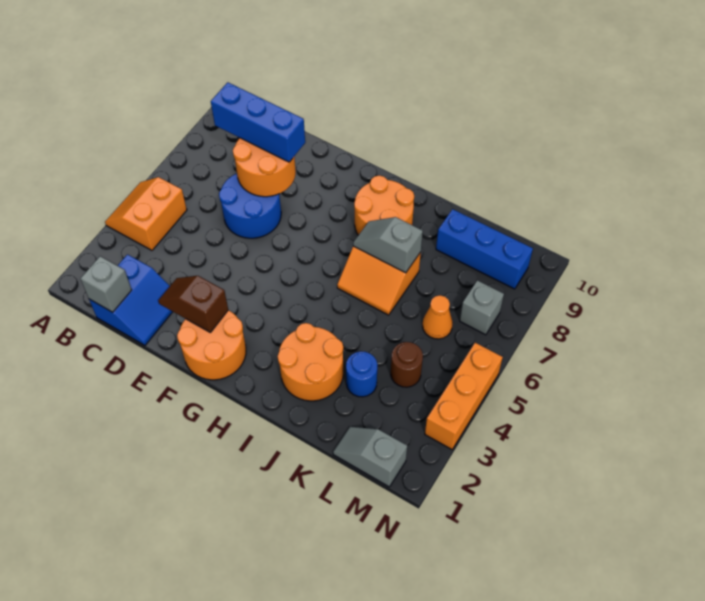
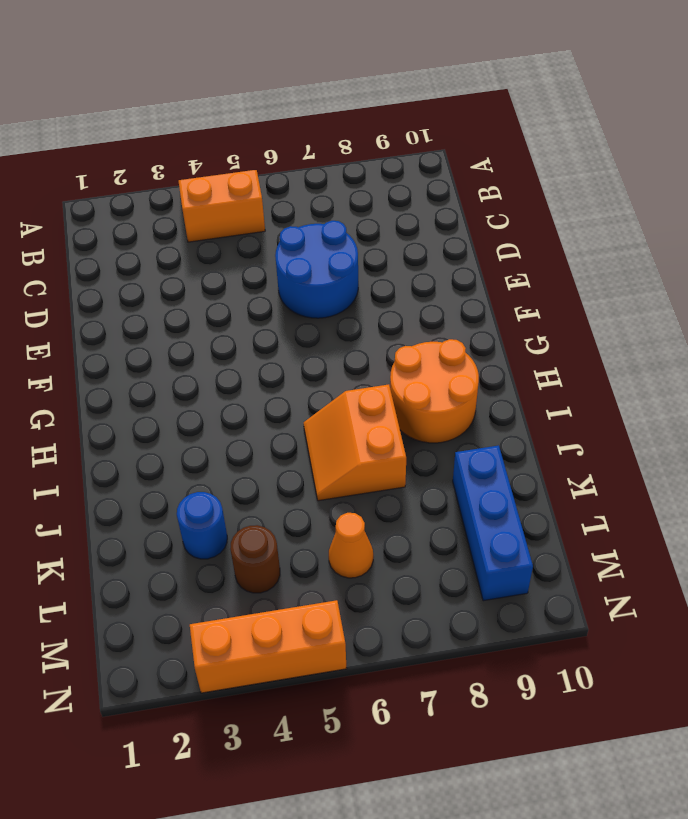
none -> blue slope C1:D2 level 1 top C
none -> orange round brick F1:G2 level 1
none -> orange round brick I2:J3 level 1

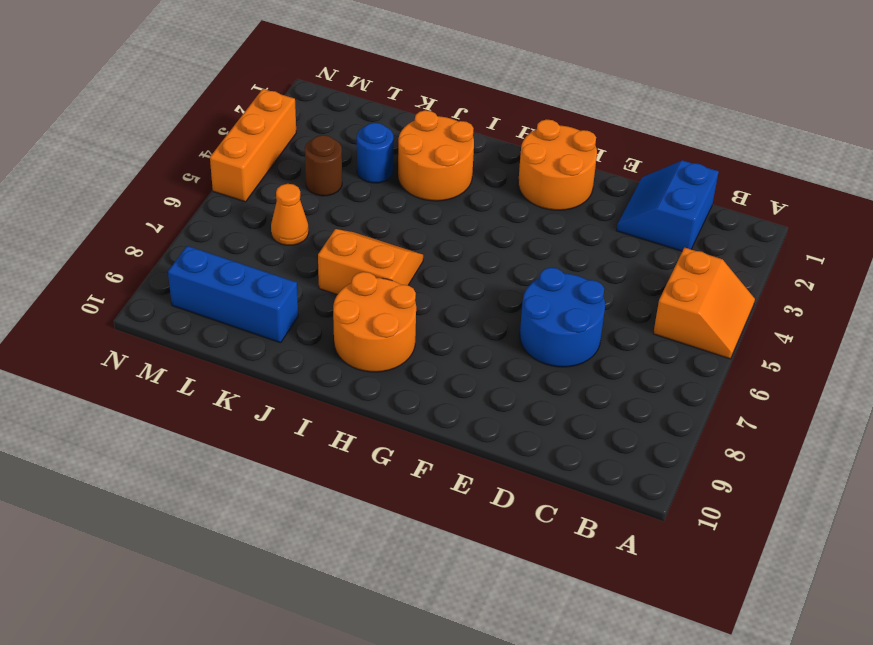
none -> grey slope L1:M1 level 1 top M
none -> grey brick M7 level 1
none -> grey brick C1 level 2

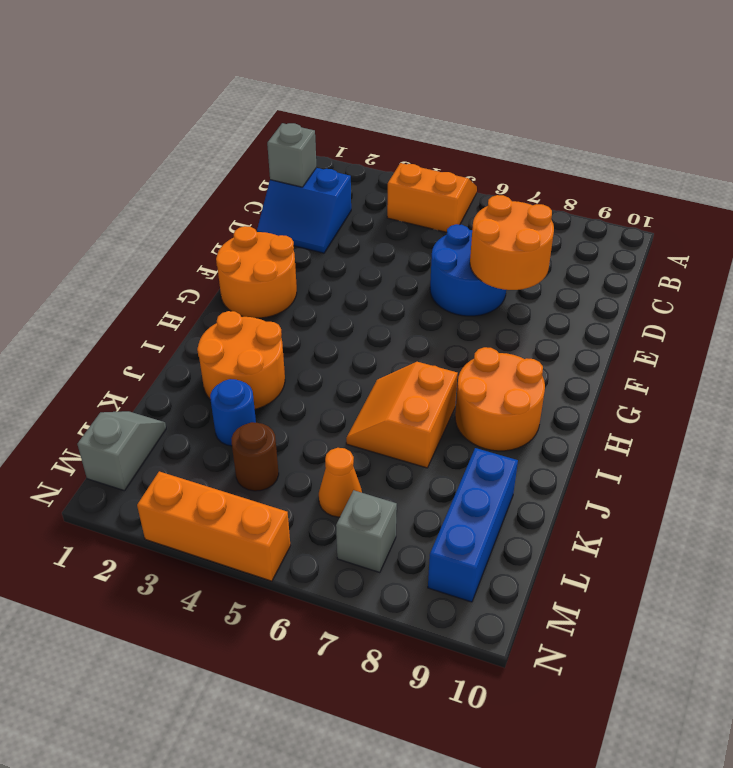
none -> brown slope E2:F2 level 2 top F
none -> grey slope I7:J7 level 2 top J
none -> blue brick C8:E8 level 3

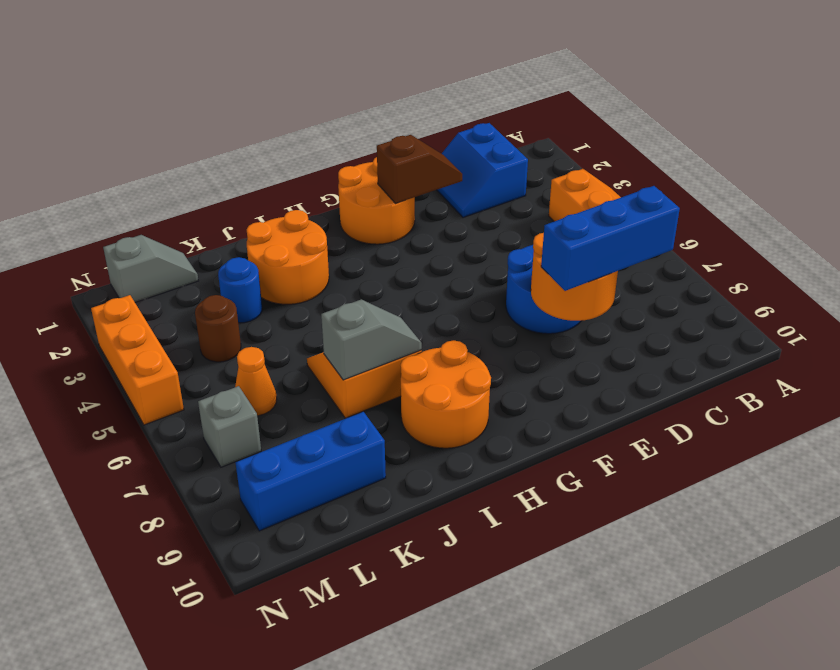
none -> grey brick C1 level 2

